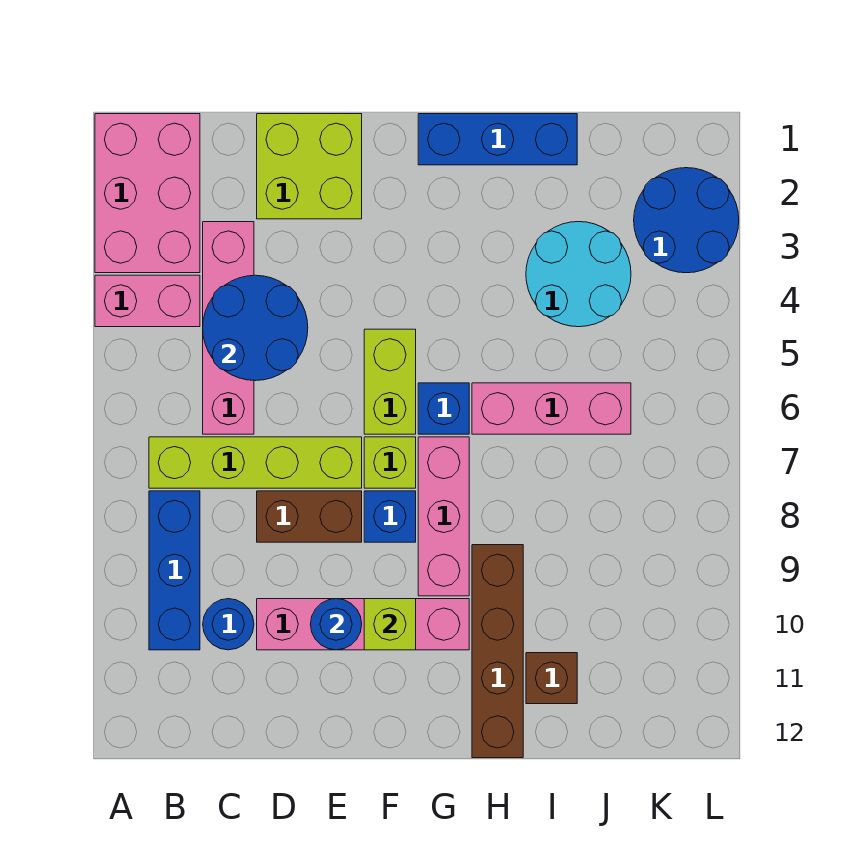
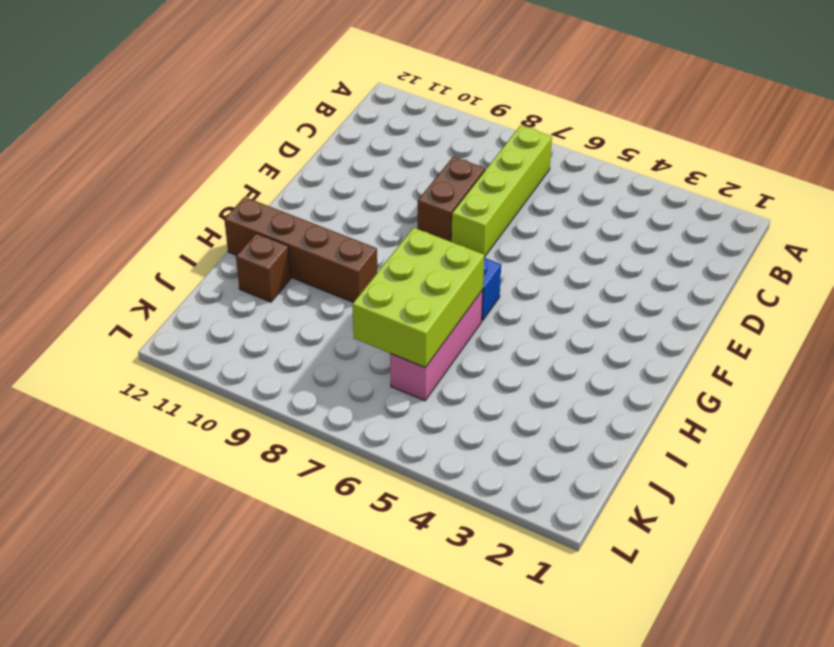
lime brick H6:J7 level 2 -> none
none -> pink brick A1:B3 level 1
none -> pink brick A4:B4 level 1
none -> blue brick B8:B10 level 1

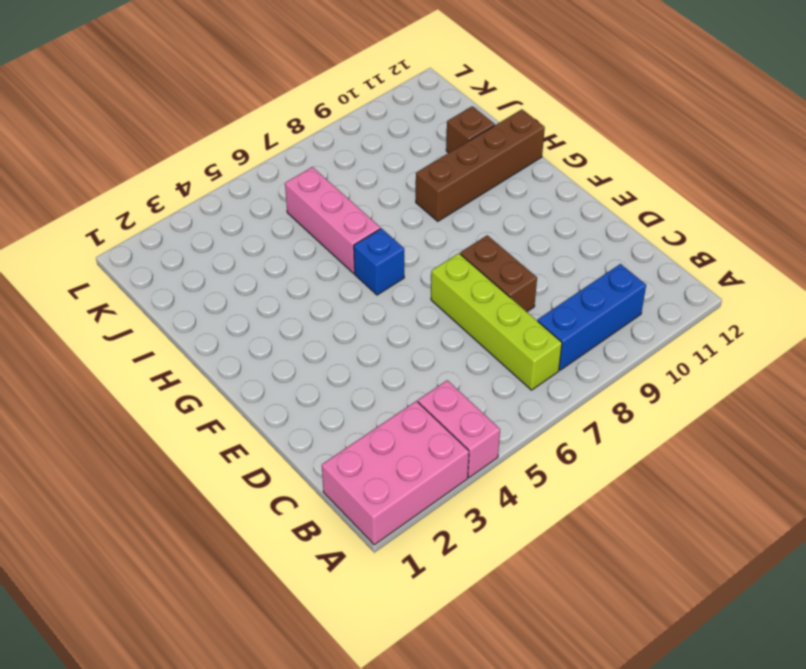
none -> pink brick C3:C6 level 1
none -> blue round brick C10 level 1
none -> lime brick D1:E2 level 1

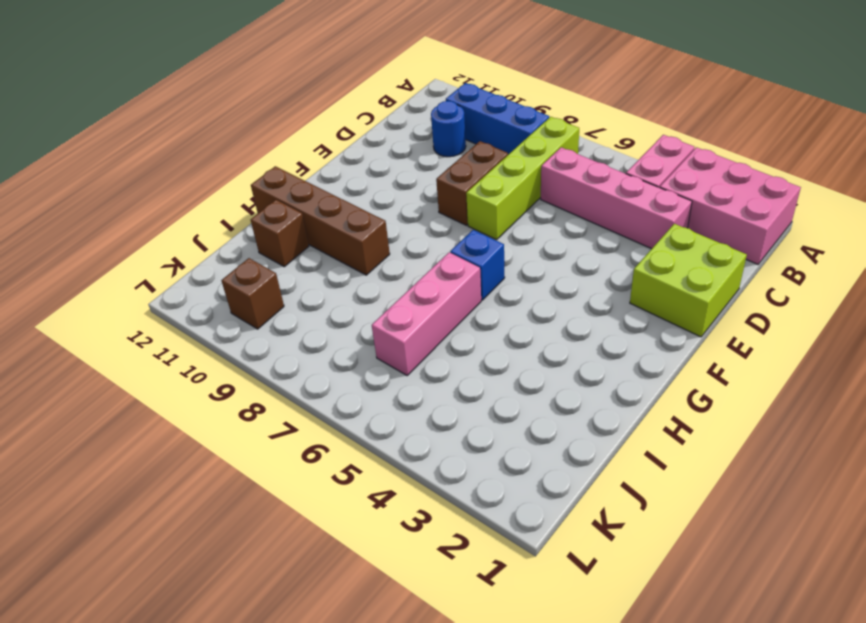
brown brick K10 level 1 -> none
none -> pink brick D10:G10 level 1
none -> lime brick F5:F6 level 1
none -> lime brick F7 level 1

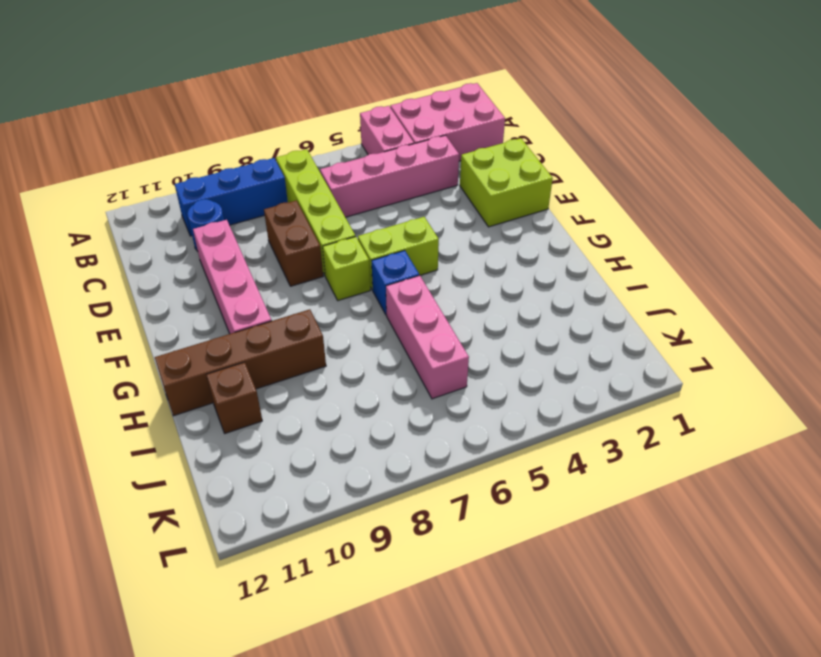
none -> blue brick F8 level 1
none -> blue brick G1:I1 level 1
none -> pink brick G7:G9 level 1

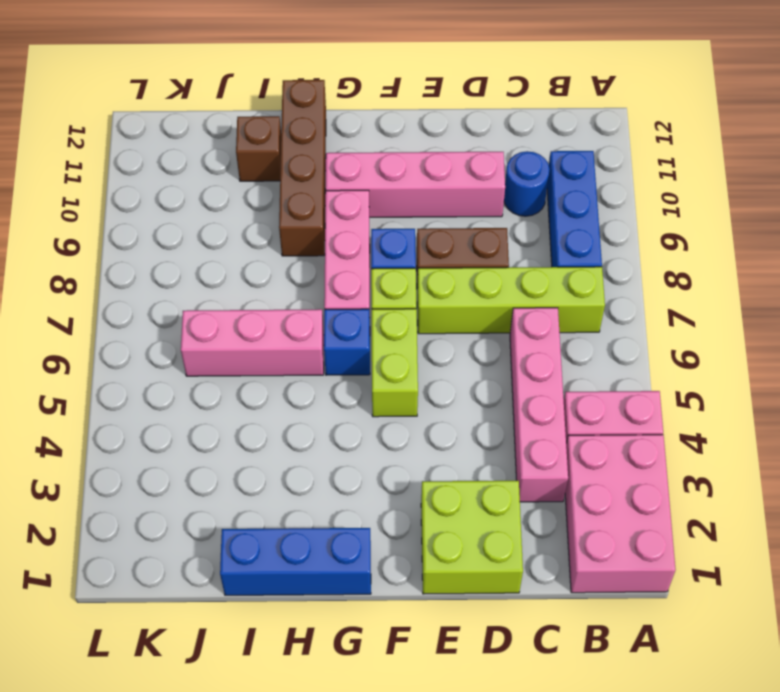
none -> cyan round brick I3:J4 level 1
none -> blue round brick K2:L3 level 1
none -> blue round brick C4:D5 level 2

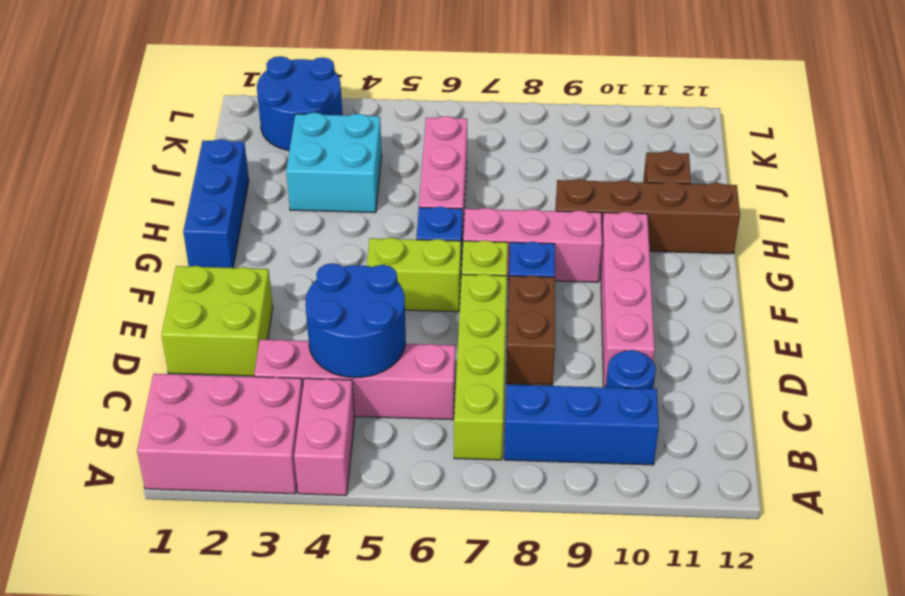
cyan brick I3:J4 level 1 -> cyan round brick I3:J4 level 1
none -> blue round brick E10 level 2
none -> lime brick F10 level 2

